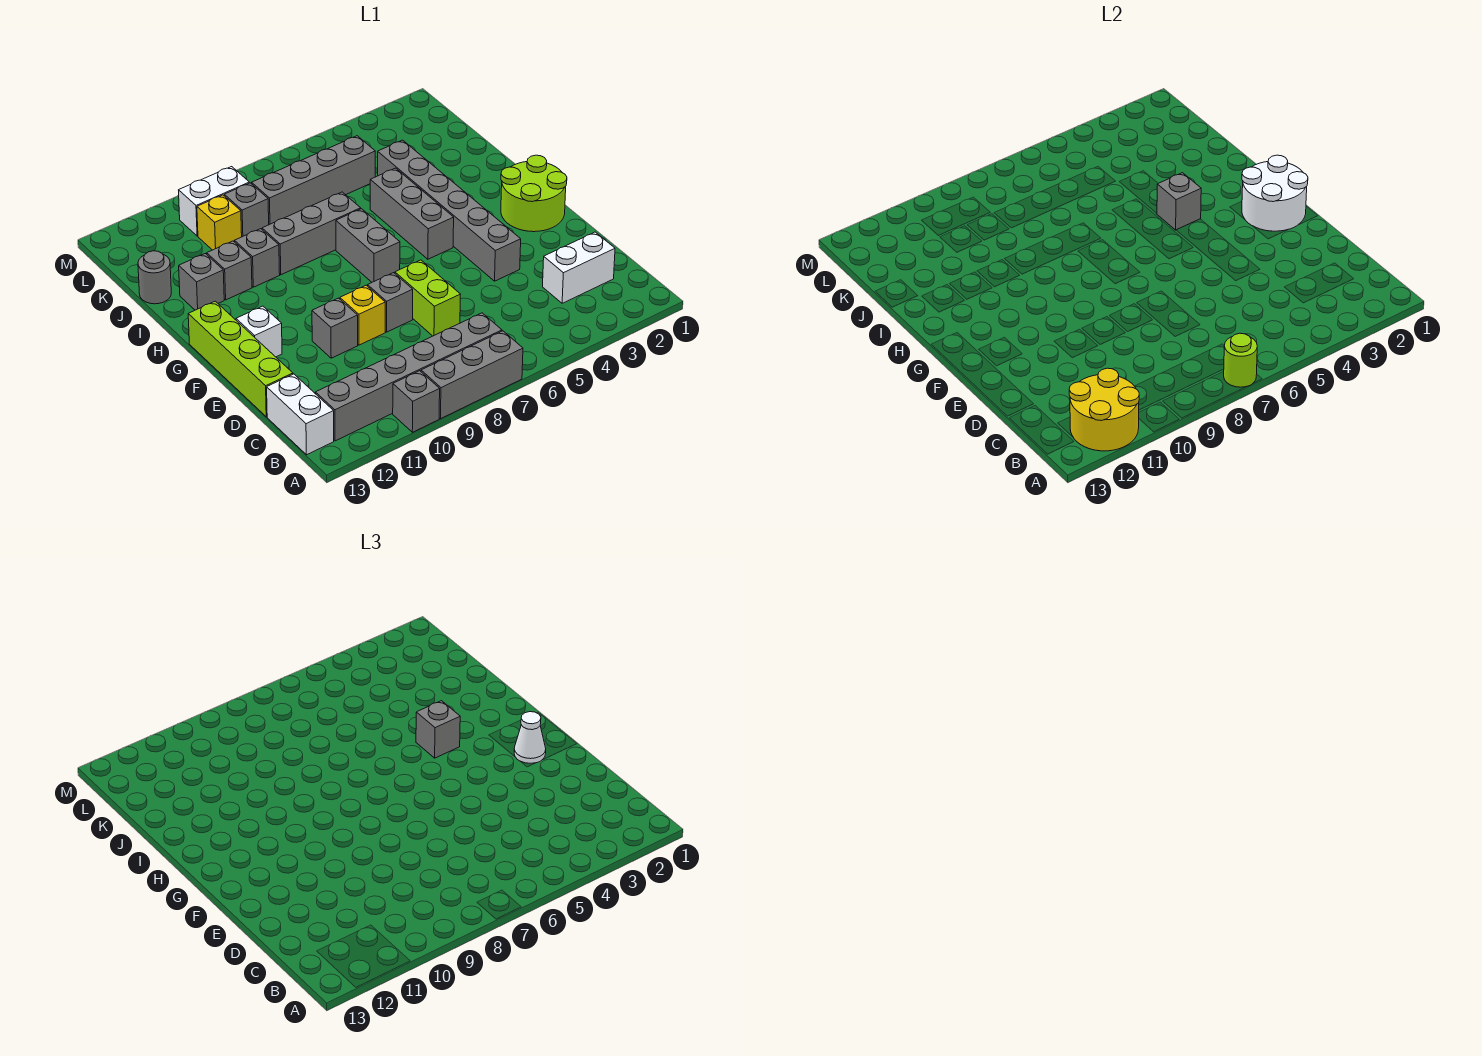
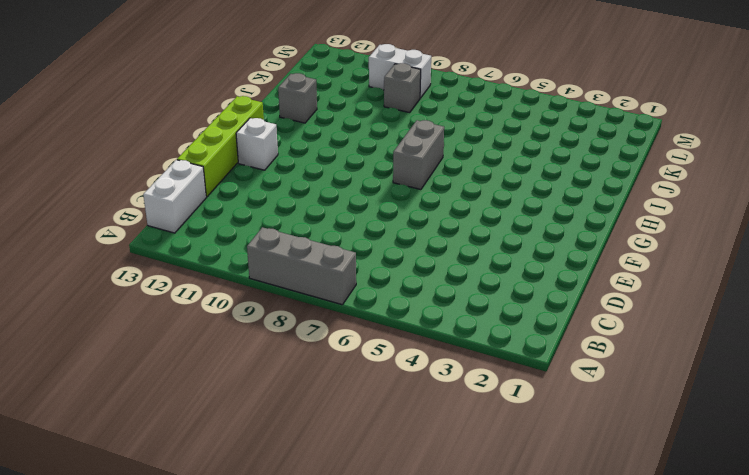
none -> grey brick A10 level 1
none -> grey brick B7:B12 level 1
none -> white brick C2:C3 level 1
none -> lime brick D7:E7 level 1

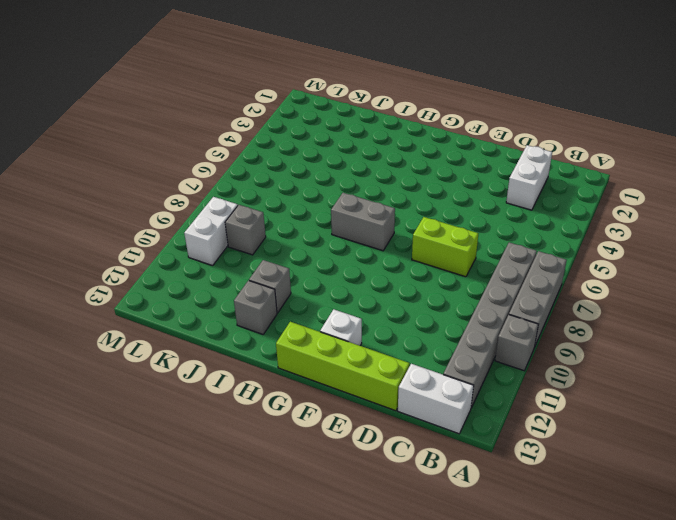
none -> grey brick E4:J4 level 1
none -> grey brick E8 level 1
none -> yellow brick E9 level 1
none -> grey brick E10 level 1

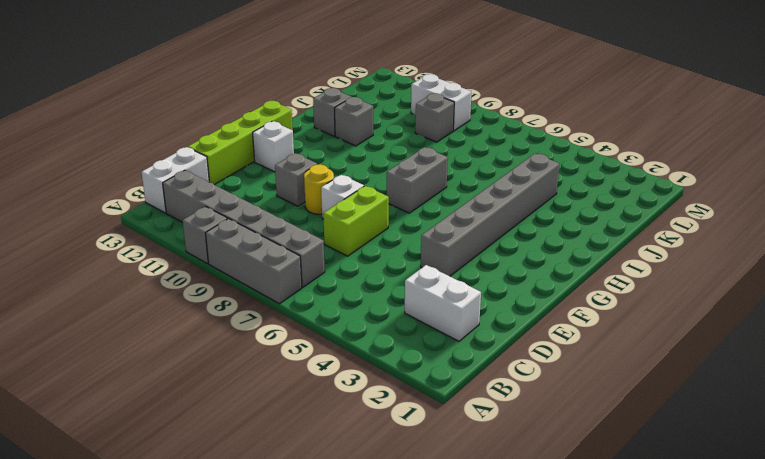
white brick E8 level 1 -> grey brick E8 level 1
yellow round brick E9 level 1 -> yellow brick E9 level 1
none -> lime round brick F1:G2 level 1
none -> grey brick G5:I5 level 1
none -> grey brick I7:I9 level 1
none -> grey brick I10 level 1

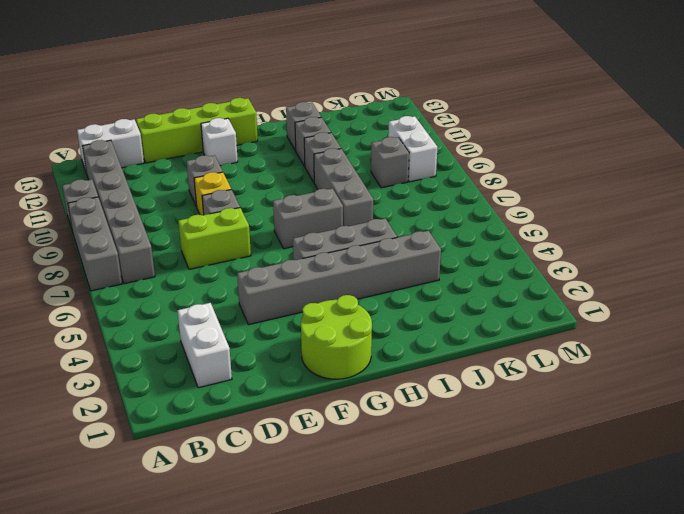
none -> grey round brick J13 level 1
none -> grey brick K5:K8 level 1
none -> yellow brick K10 level 1
none -> lime round brick A7 level 2

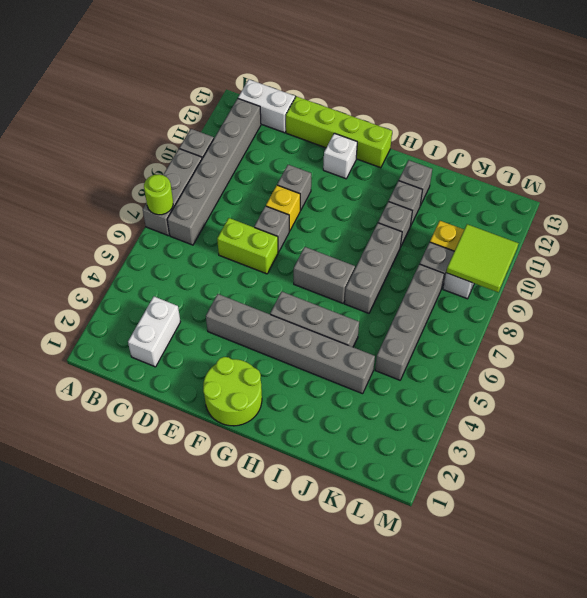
lime tile L9:M10 level 2 -> none
none -> grey round brick J13 level 1
none -> yellow round brick A11:B12 level 2
none -> white round brick F1:G2 level 2
none -> grey brick H4 level 2

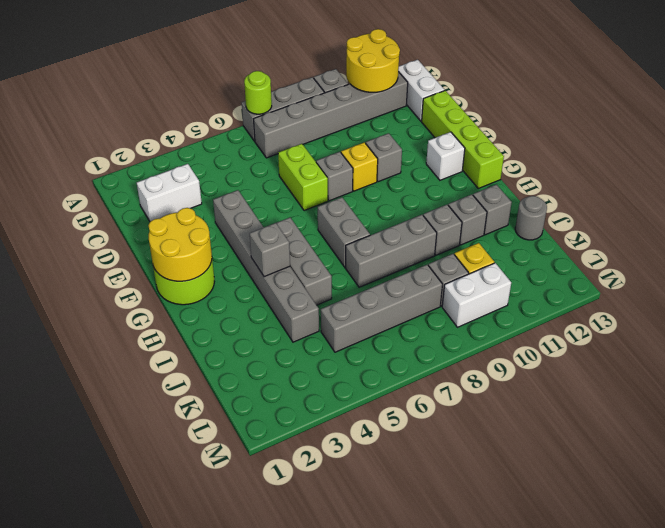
yellow round brick F1:G2 level 2 -> white round brick F1:G2 level 2
none -> white cone F2 level 3
none -> grey brick H4 level 3

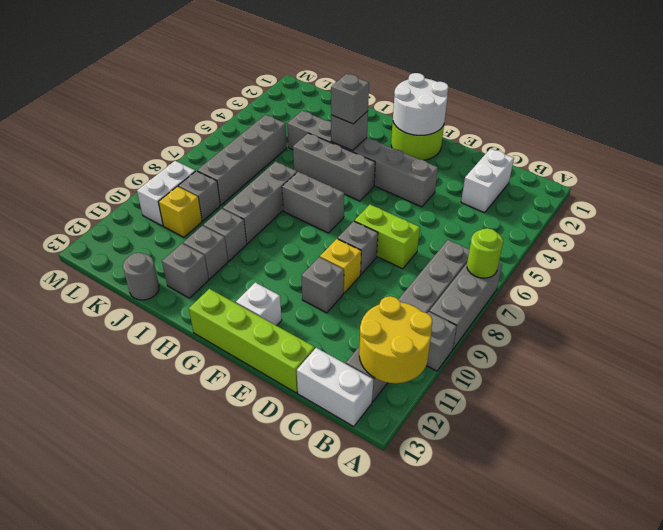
none -> white cone F2 level 3

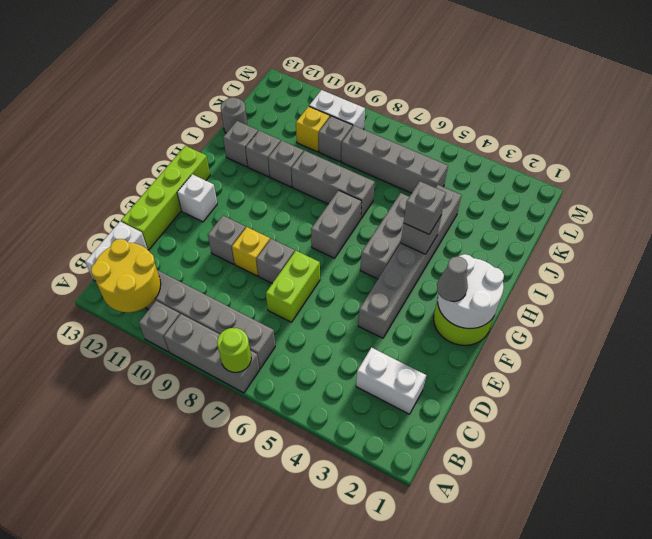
grey cone F2 level 3 -> white cone F2 level 3

